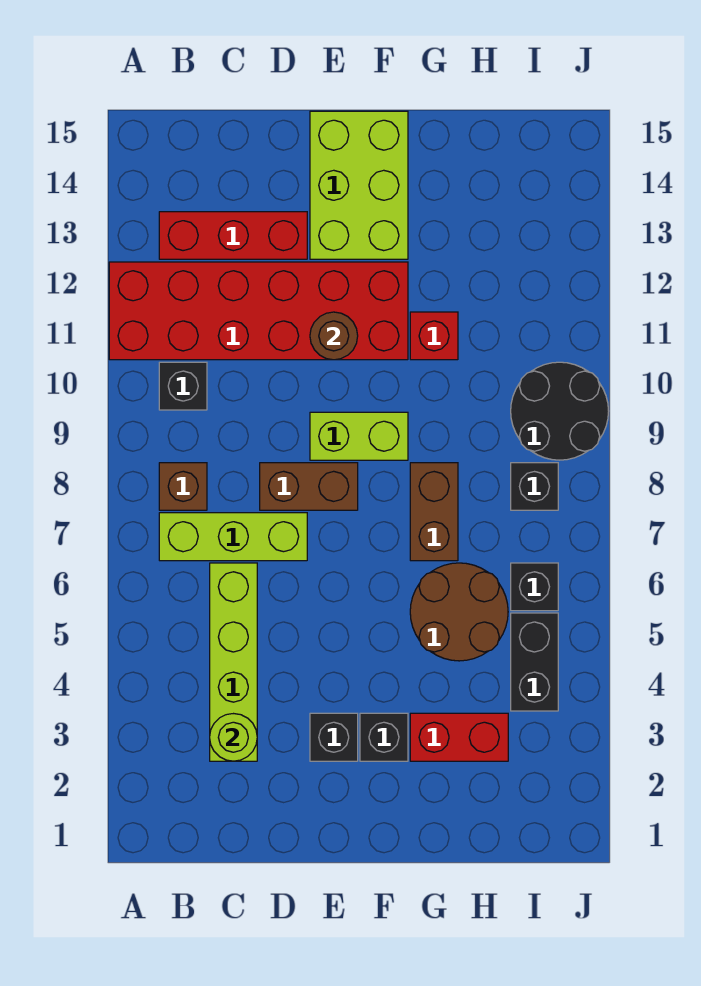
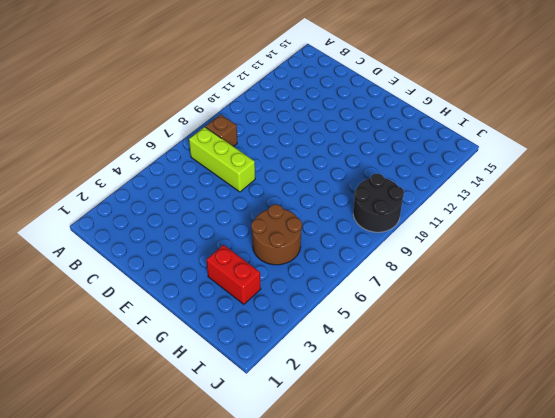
none -> red brick A11:F12 level 1
none -> black brick B10 level 1
none -> red brick B13:D13 level 1

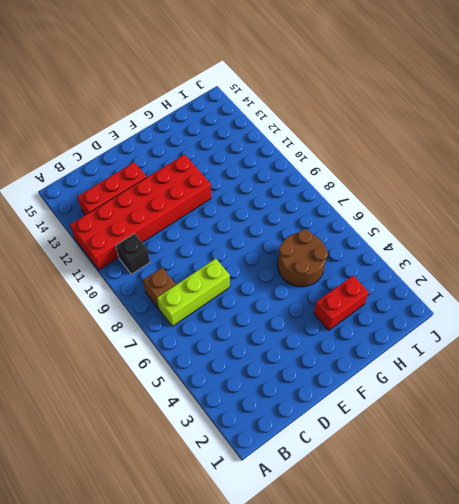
none -> lime brick C3:C6 level 1
none -> brown brick D8:E8 level 1
none -> black brick E3 level 1

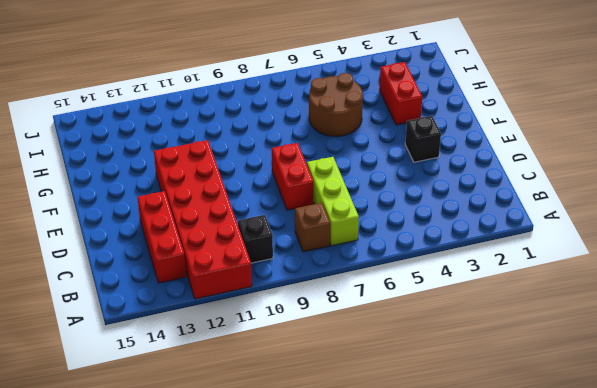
red brick D8:E8 level 1 -> brown brick D8:E8 level 1
none -> lime brick C3:C6 level 1
none -> lime brick E9:F9 level 1
none -> lime brick E13:F15 level 1

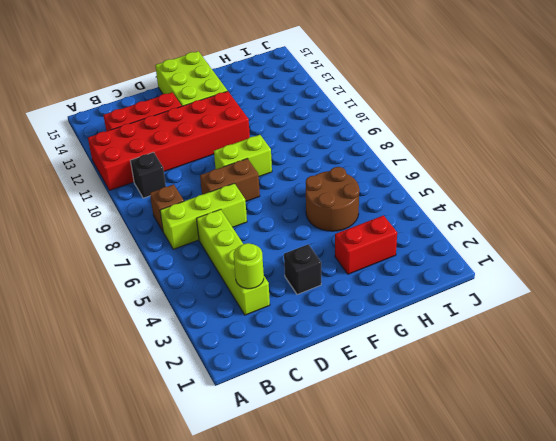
none -> black brick F3 level 1
none -> brown brick G7:G8 level 1
none -> red brick G11 level 1

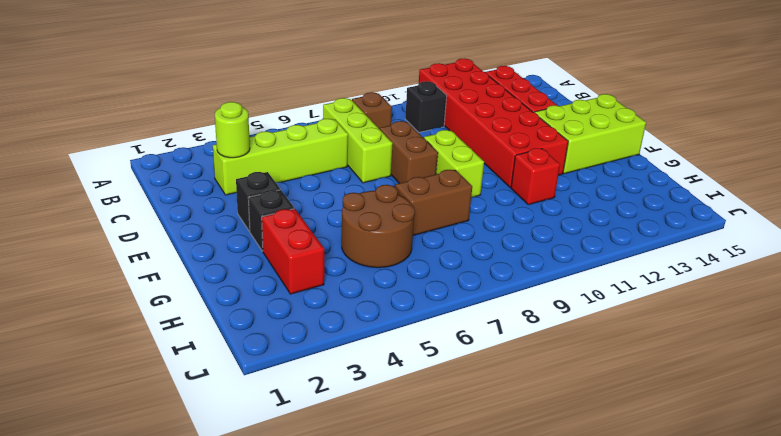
none -> black brick I4:I5 level 1
none -> black brick I6 level 1
none -> black brick I8 level 1

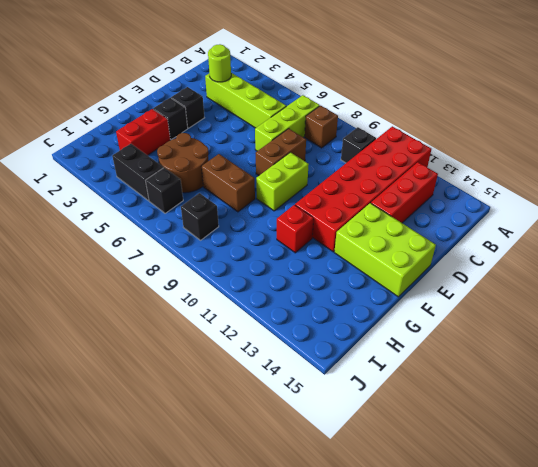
none -> black round brick I9:J10 level 1
none -> brown round brick E11 level 2

